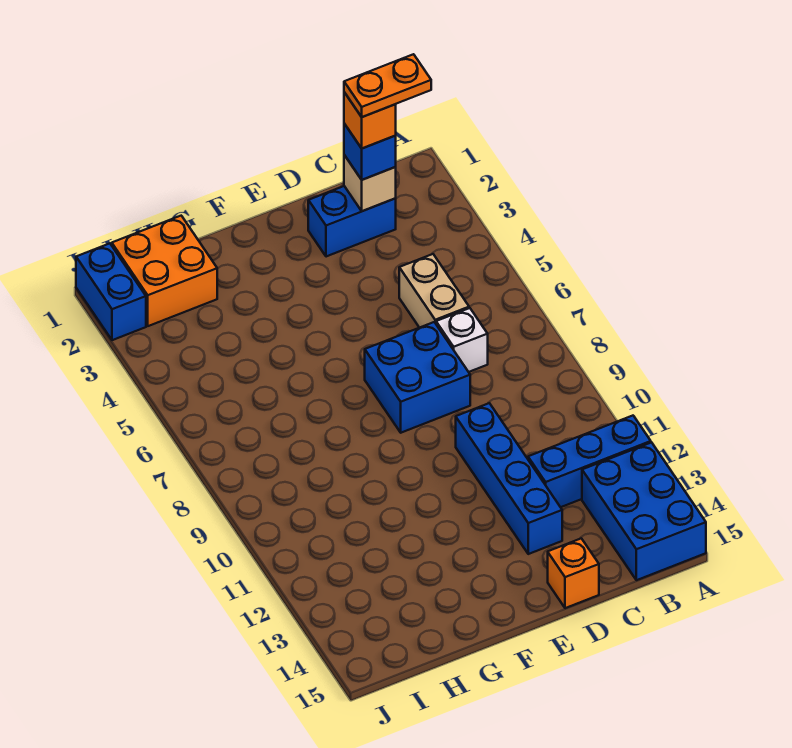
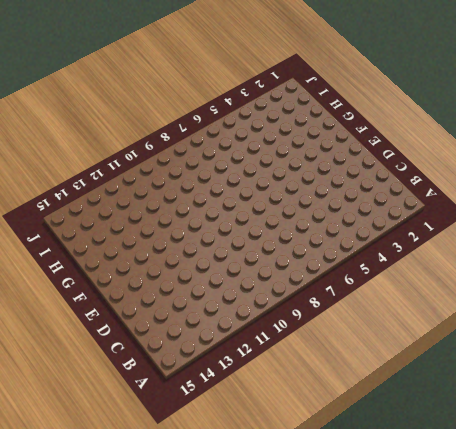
none -> blue brick A12:C12 level 1
none -> blue brick A13:B15 level 1
none -> blue brick C2:D2 level 1

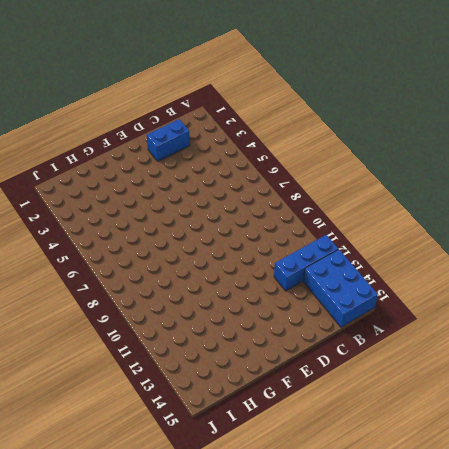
none -> tan brick C5:C6 level 1
none -> white brick C7 level 1
none -> blue brick D7:E8 level 1

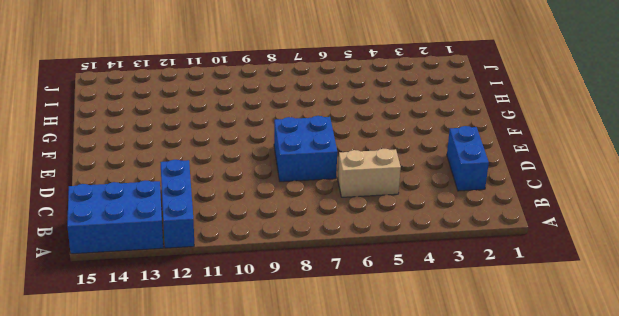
none -> white brick C7 level 1
none -> blue brick D10:D13 level 1
none -> orange brick D15 level 1

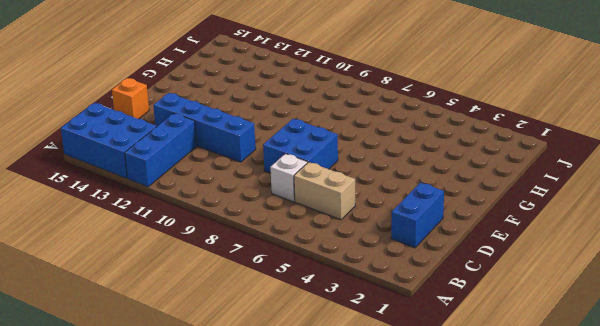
none -> orange brick H1:I2 level 1
none -> blue brick J1:J2 level 1
none -> tan brick C2 level 2

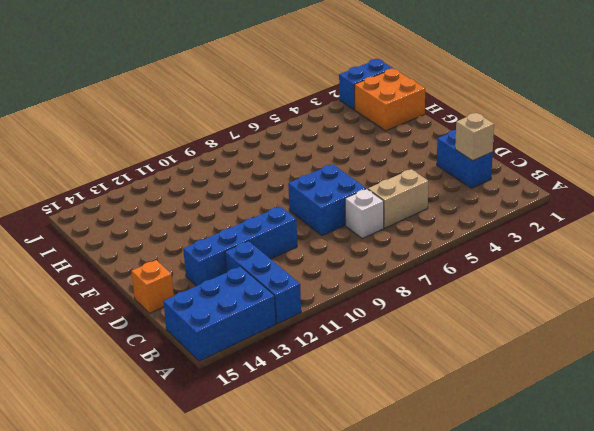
none -> blue brick C2 level 3
none -> orange brick C2 level 4
none -> orange plate B2:C2 level 5

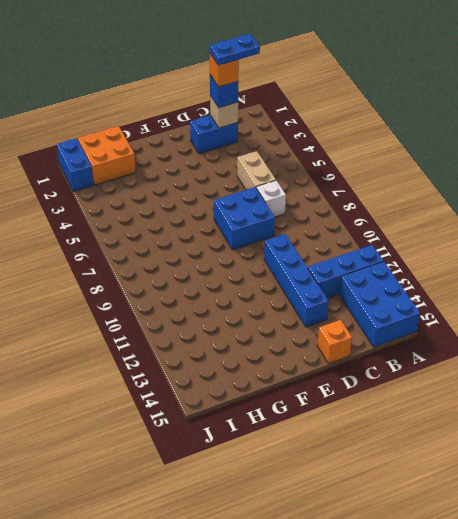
blue plate B2:C2 level 5 -> orange plate B2:C2 level 5

